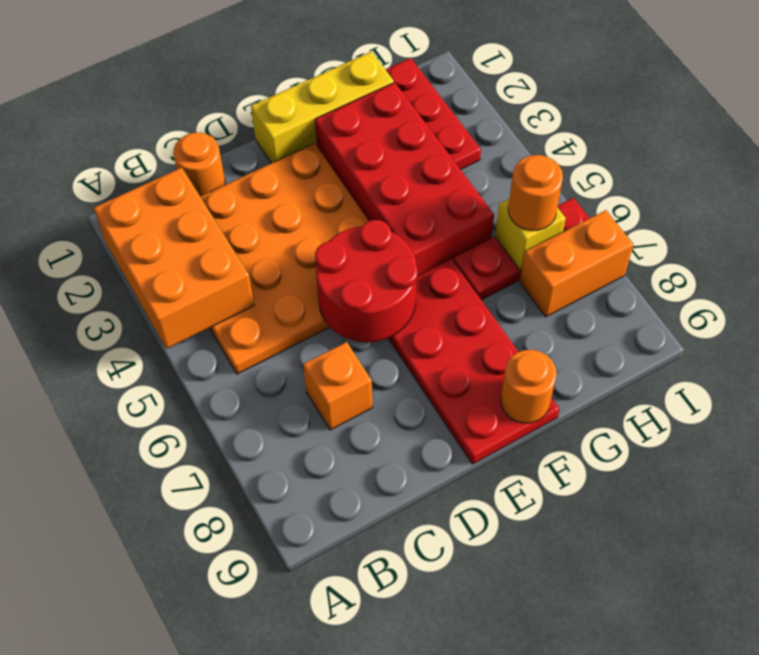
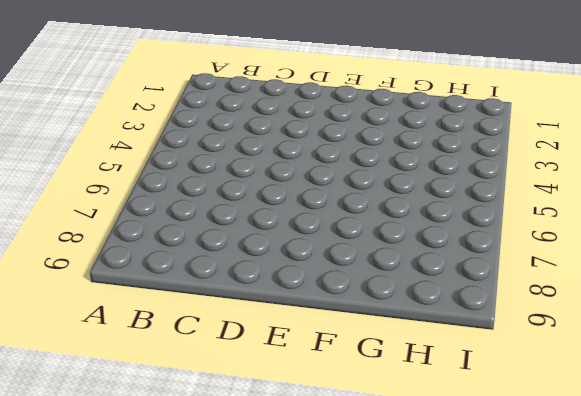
none -> orange plate B2:E5 level 1
none -> orange round brick C1 level 1
none -> orange brick C7 level 1

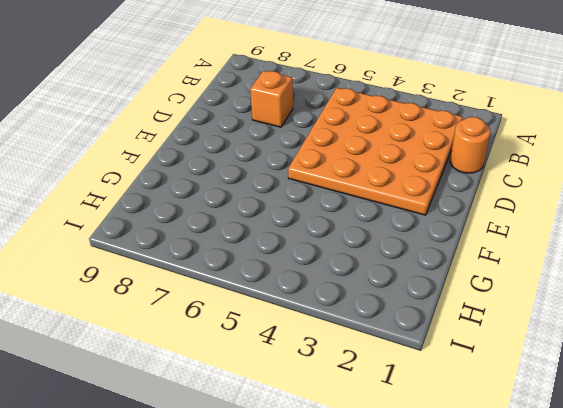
none -> yellow brick E1:G1 level 1
none -> red plate E6:F9 level 1
none -> red brick F2:G5 level 1

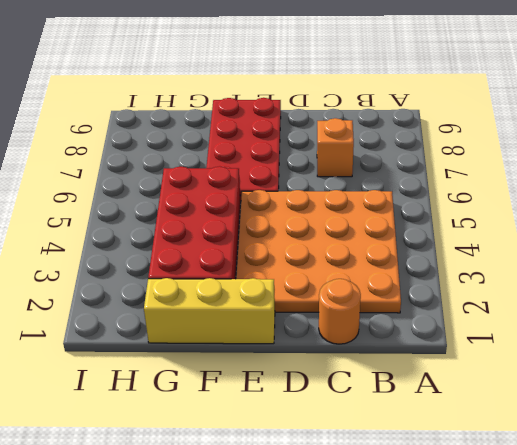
none -> red plate G6:I6 level 1
none -> red plate H1:H3 level 1
none -> orange brick H7:I7 level 1

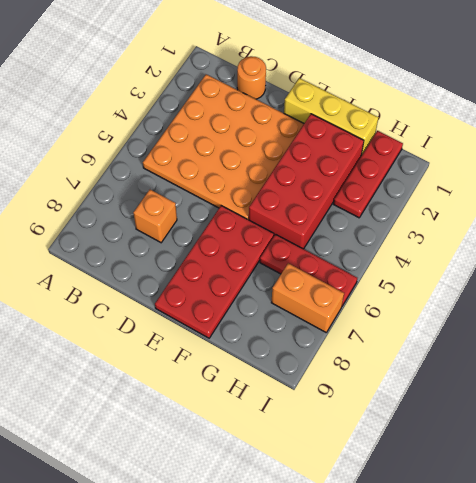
none -> orange brick A2:B4 level 2
none -> red round brick D5:E6 level 2
none -> orange round brick F9 level 2

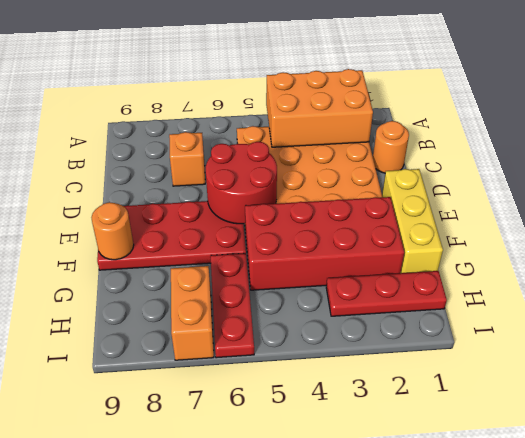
none -> yellow brick H6 level 2
none -> orange round brick H6 level 3

